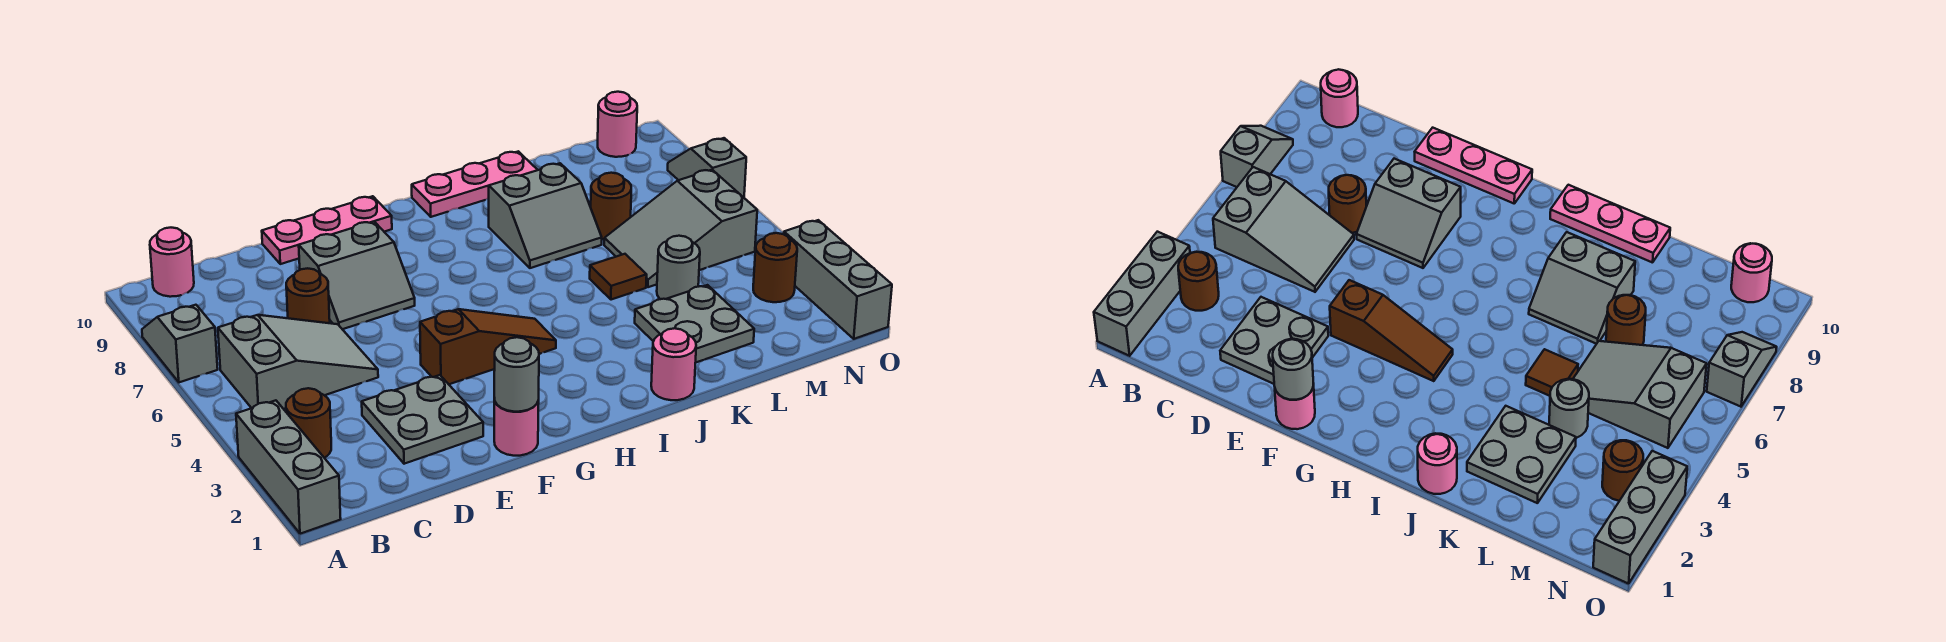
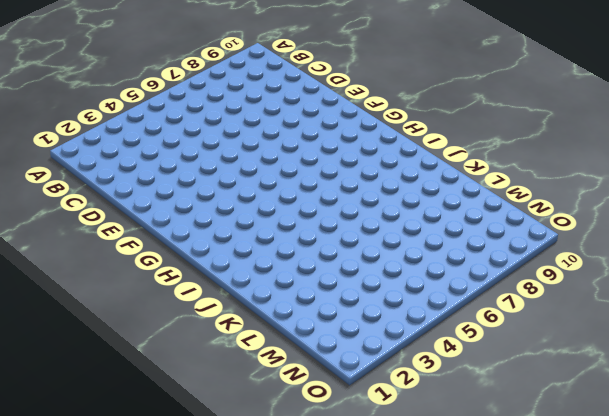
none -> grey brick A1:A3 level 1
none -> grey slope A7:A8 level 1 top 7
none -> brown round brick B3 level 1

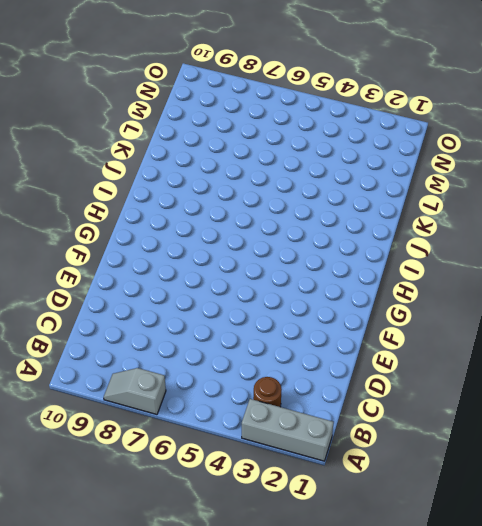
none -> grey slope B5:D6 level 1 top B
none -> pink round brick B10 level 1
none -> grey plate D2:E3 level 1

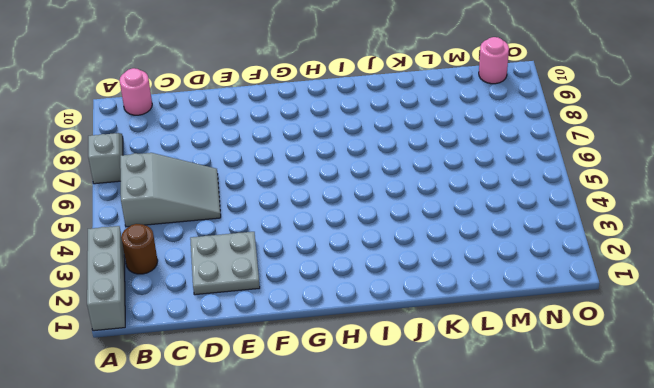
none -> brown round brick D7 level 1
none -> grey slope E7:F8 level 1 top 8
none -> pink plate E10:G10 level 1

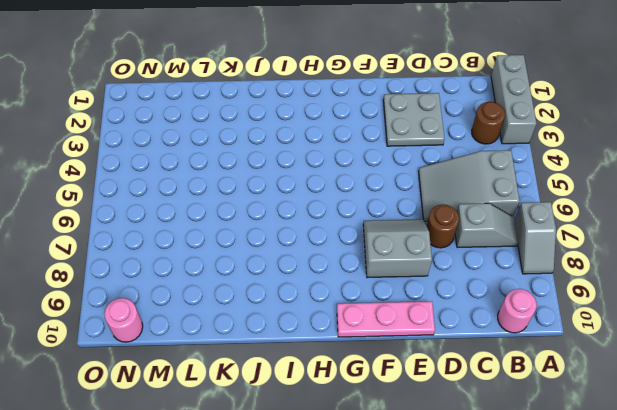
grey slope B7:C7 level 1 top C -> grey slope O7:O8 level 1 top 7
none -> pink round brick F1 level 1
none -> brown slope F4:H4 level 1 top F
none -> pink plate I10:K10 level 1

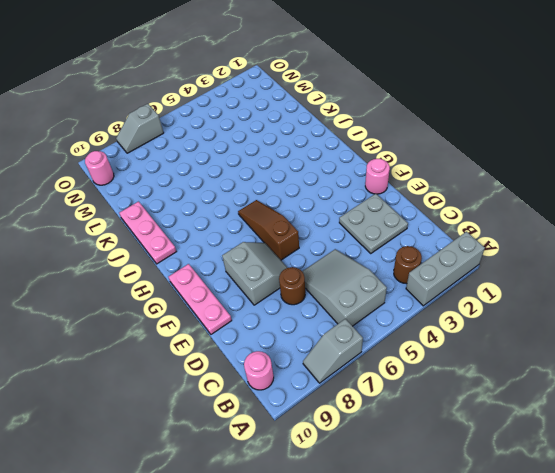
brown slope F6:H6 level 1 top F -> brown slope F4:H4 level 1 top F
none -> pink round brick J1 level 1
none -> grey slope J7:K8 level 1 top 8
none -> grey plate K2:L3 level 1

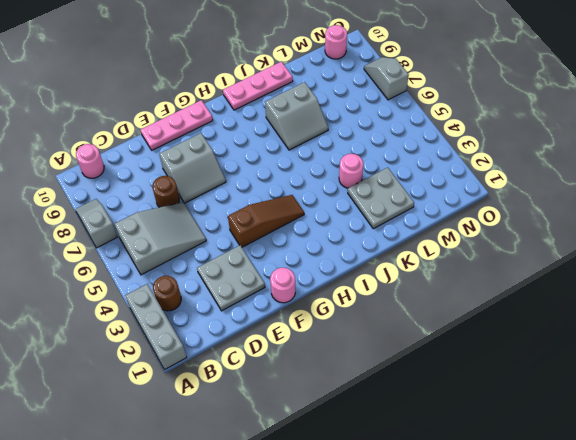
pink round brick K4 level 1 -> pink round brick J1 level 1
none -> brown tile K5 level 1
none -> grey round brick L4 level 1
none -> grey slope L5:N6 level 1 top N

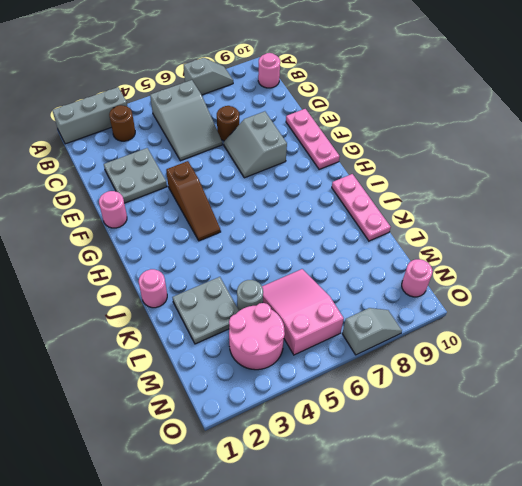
pink slope L5:N6 level 1 top N -> grey slope L5:N6 level 1 top N
pink round brick M3:N4 level 1 -> brown round brick N3 level 1
none -> grey slope J7:K8 level 1 top 8
none -> brown tile K5 level 1
none -> brown round brick L7 level 1

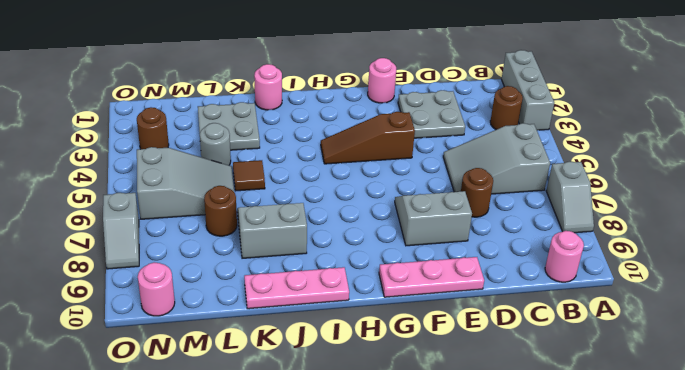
none -> grey brick O1:O3 level 1
none -> grey round brick F1 level 2

